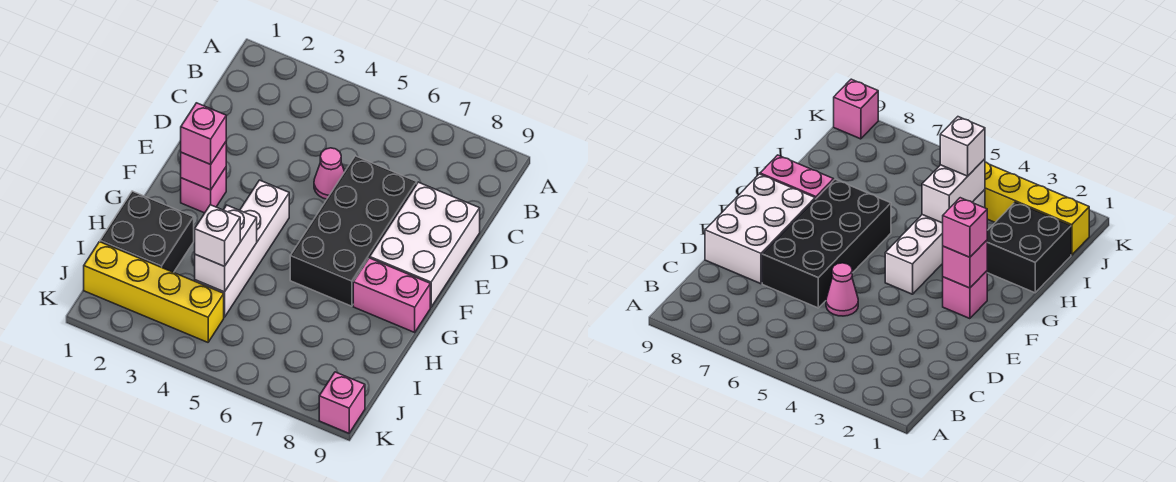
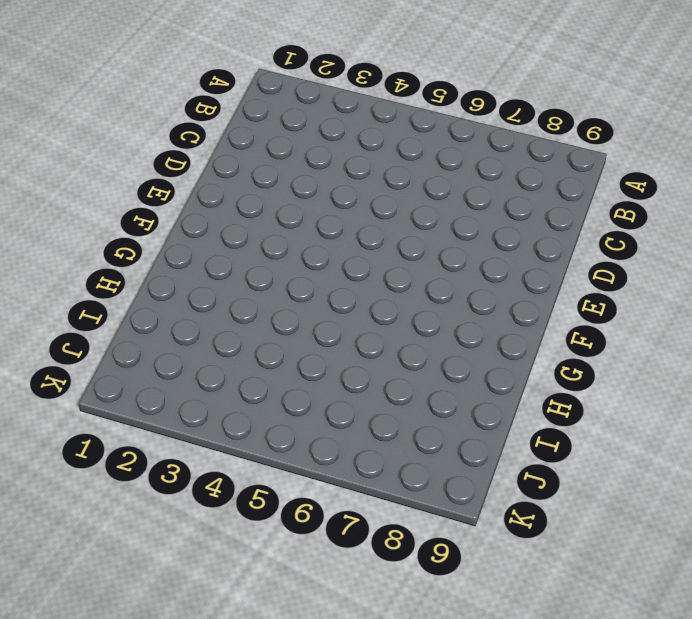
none -> pink cone D5 level 1
none -> black brick D6:G7 level 1
none -> white brick D8:F9 level 1

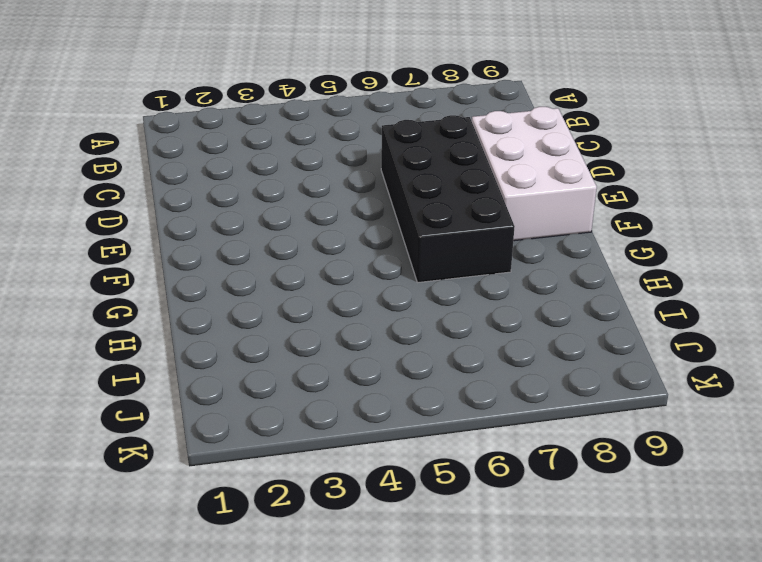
none -> pink cone D5 level 1
none -> pink brick F2 level 1
none -> white brick F4:I4 level 1

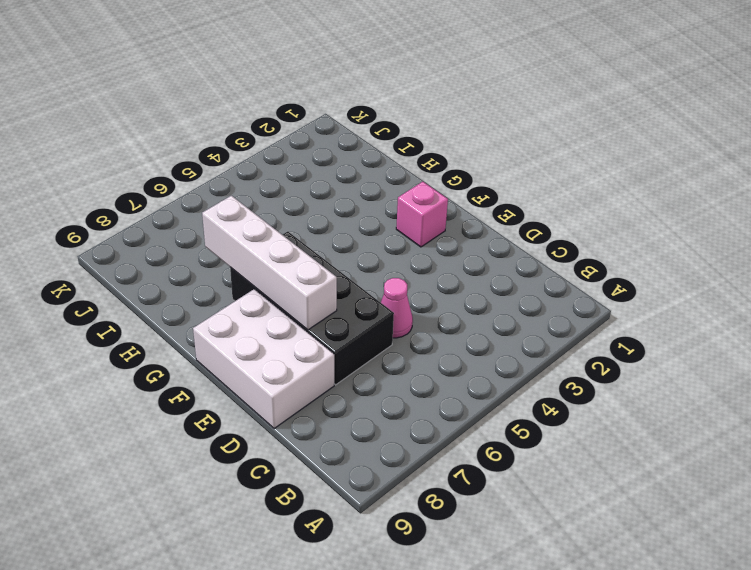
white brick E7:H7 level 2 -> white brick F4:I4 level 1
none -> pink brick G8:G9 level 1
none -> black brick H1:I2 level 1
none -> yellow brick J1:J4 level 1

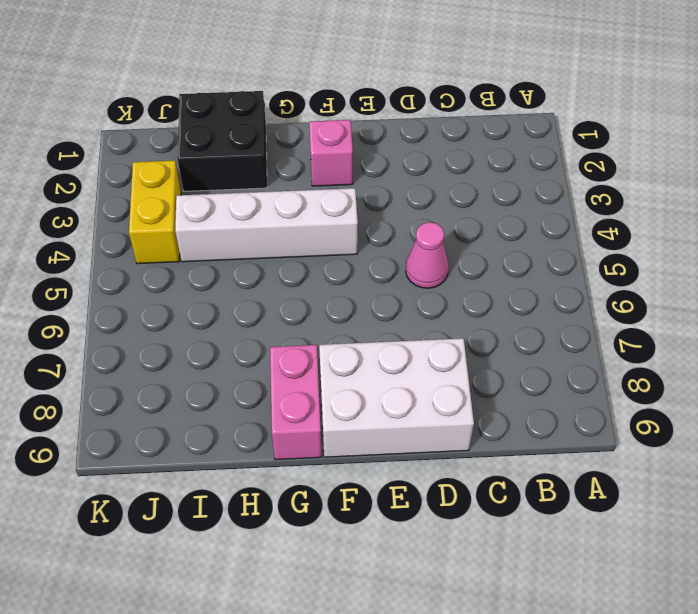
yellow brick J3:J4 level 1 -> yellow brick J1:J4 level 1
none -> black brick D6:G7 level 1
none -> pink brick K9 level 1
none -> pink brick F2 level 2

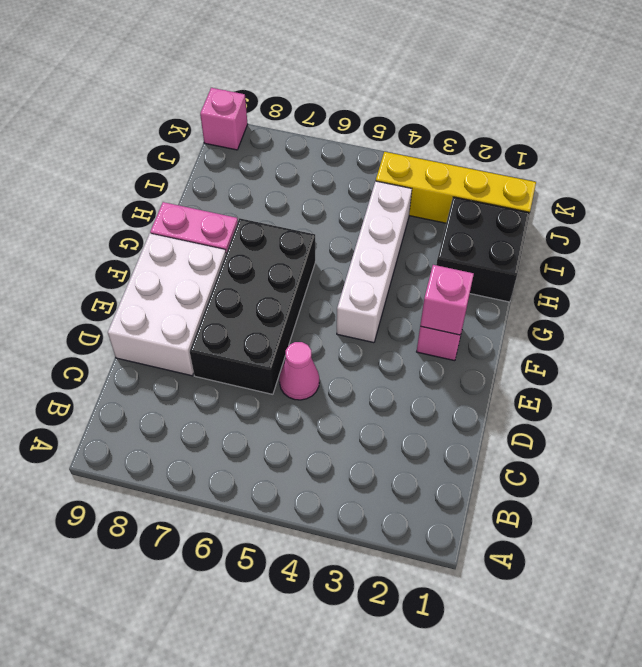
none -> white brick H4:I4 level 2
none -> pink brick F2 level 3
none -> white brick I4 level 3

